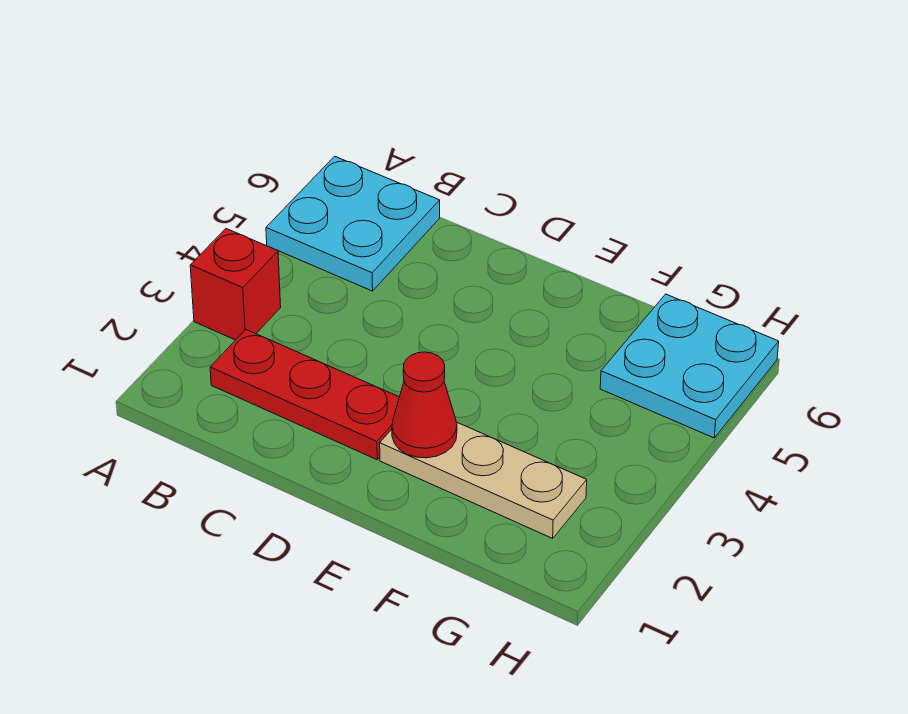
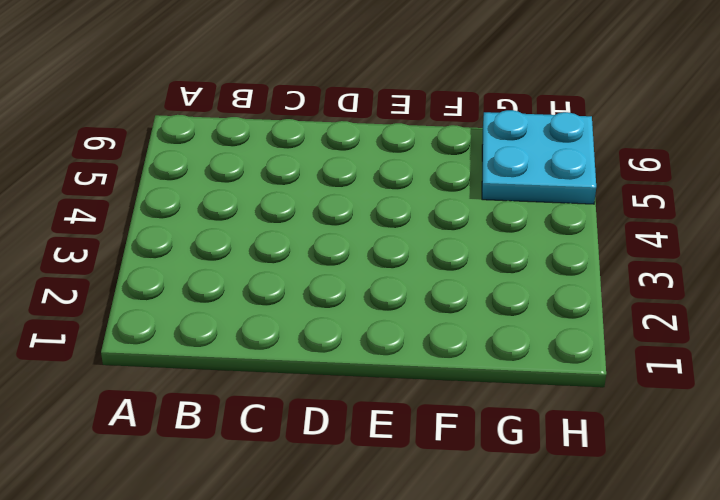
none -> red brick A3 level 1
none -> cyan plate A5:B6 level 1

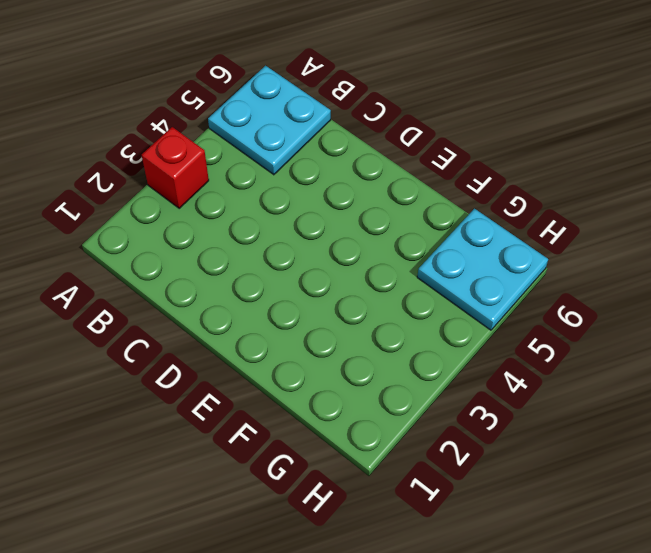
none -> red plate B2:D2 level 1
none -> tan plate E2:G2 level 1

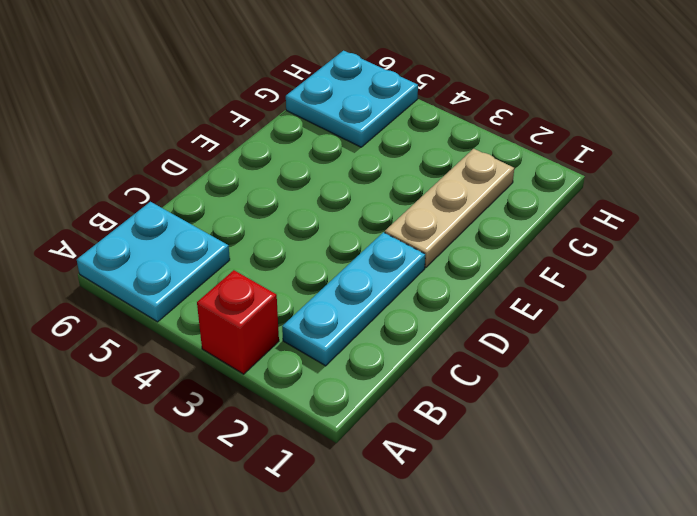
cyan plate B2:D2 level 1 -> red plate B2:D2 level 1
none -> red cone E2 level 2

